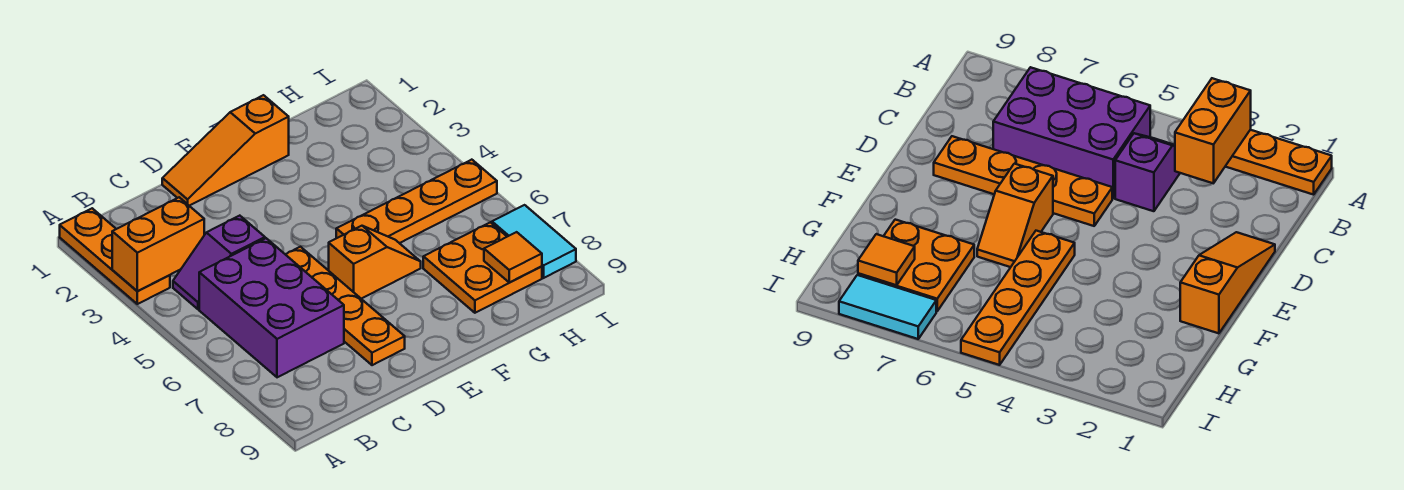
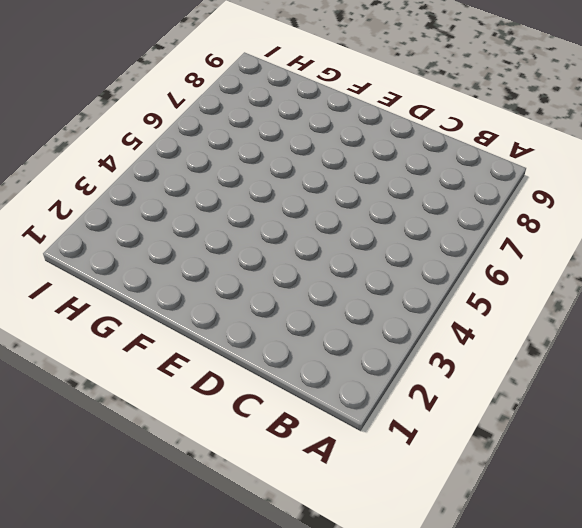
none -> orange plate A1:A3 level 1
none -> purple slope B4:C4 level 1 top C

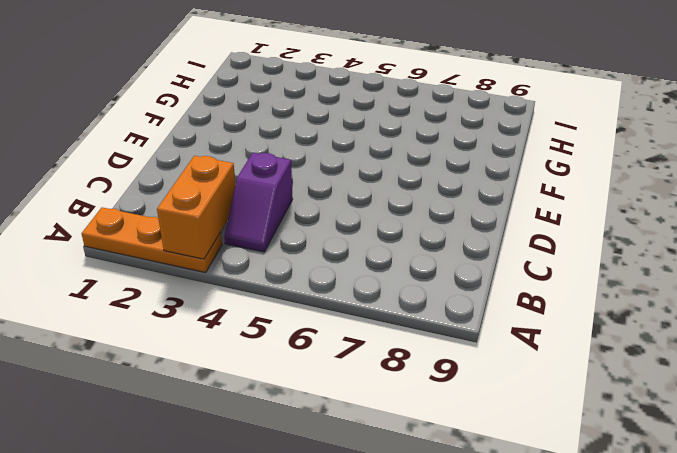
none -> purple brick B5:C7 level 1
none -> orange slope D1:F1 level 1 top F

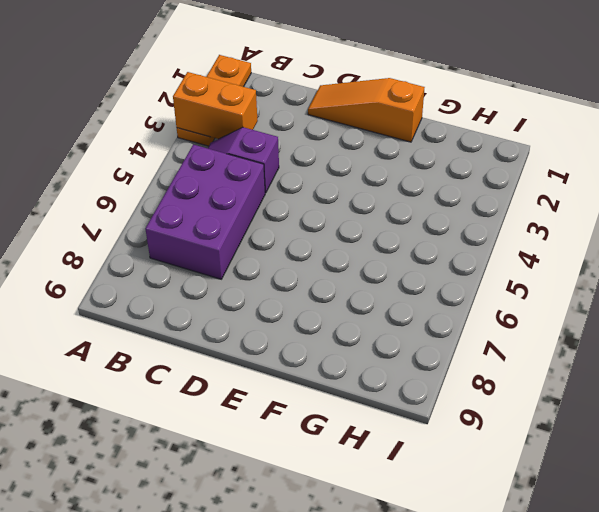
none -> orange plate D5:D8 level 1
none -> orange slope E6:F6 level 1 top E

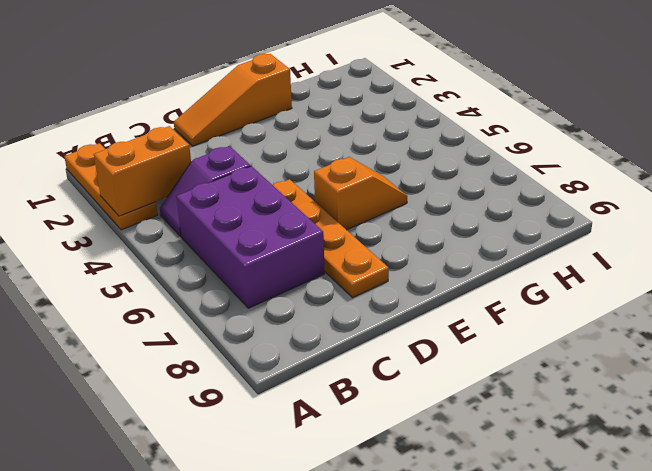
none -> orange plate F5:I5 level 1
none -> orange plate G7:H8 level 1

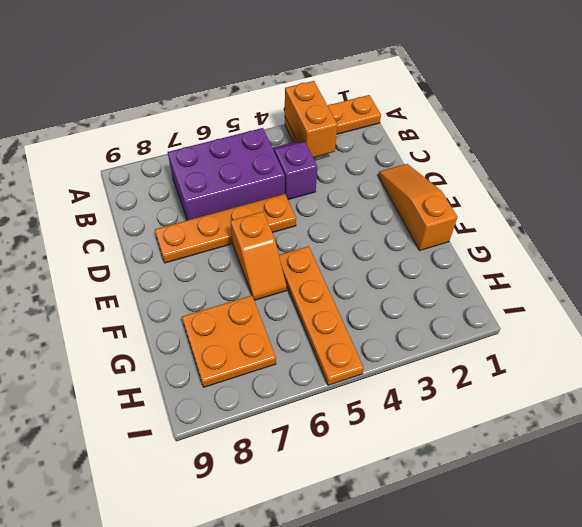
none -> cyan tile I7:I8 level 1
none -> orange tile H8 level 2

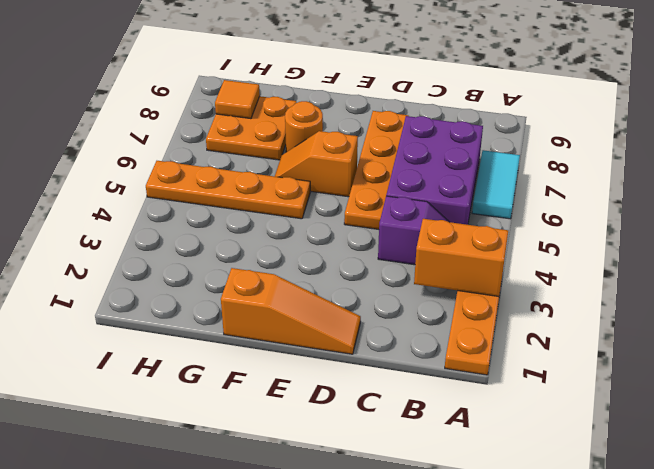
cyan tile A6:A7 level 1 -> cyan tile I7:I8 level 1
orange round brick F7 level 1 -> none

